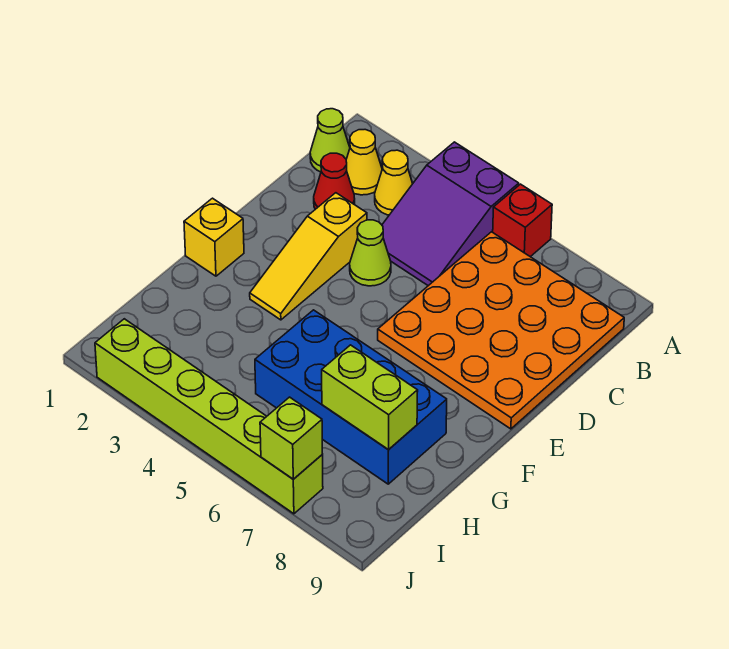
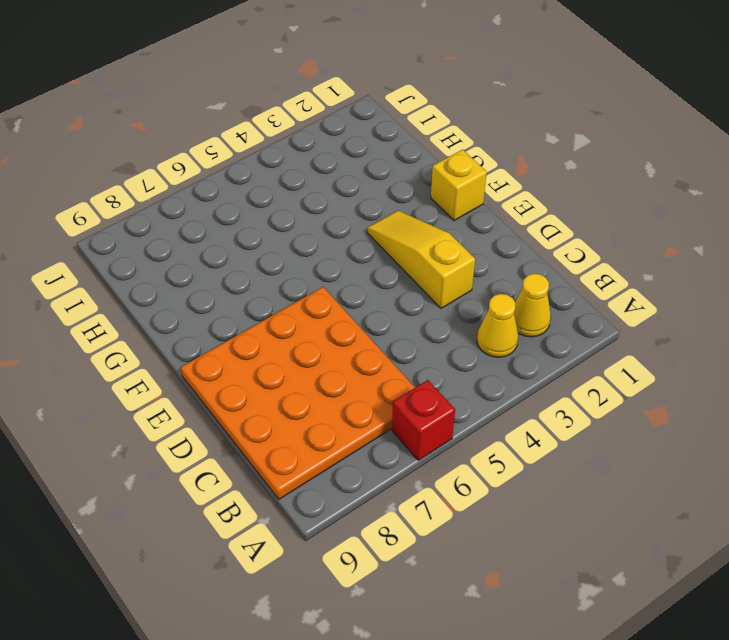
none -> purple slope A4:C5 level 1 top A
none -> lime cone B1 level 1
none -> red cone C2 level 1

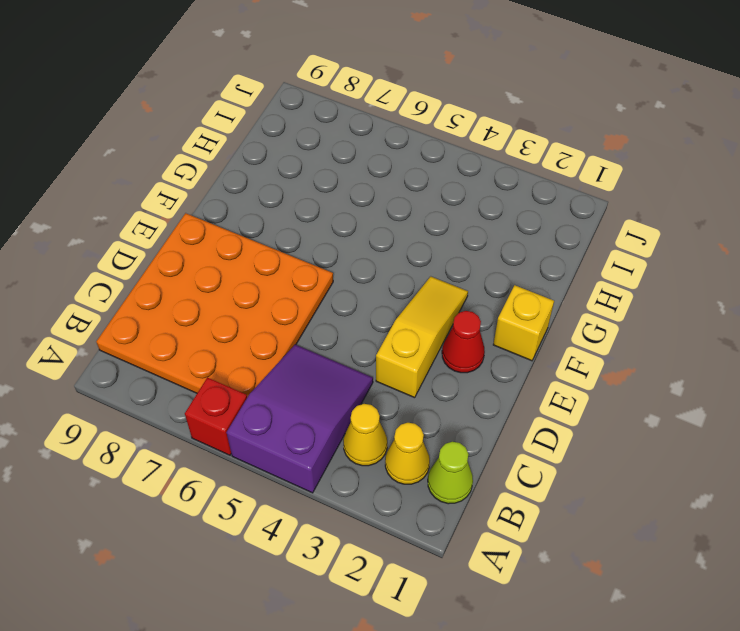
red cone E2 level 1 -> red cone C2 level 1
none -> lime cone D4 level 1
none -> blue brick G5:H8 level 1
none -> lime brick J2:J7 level 1

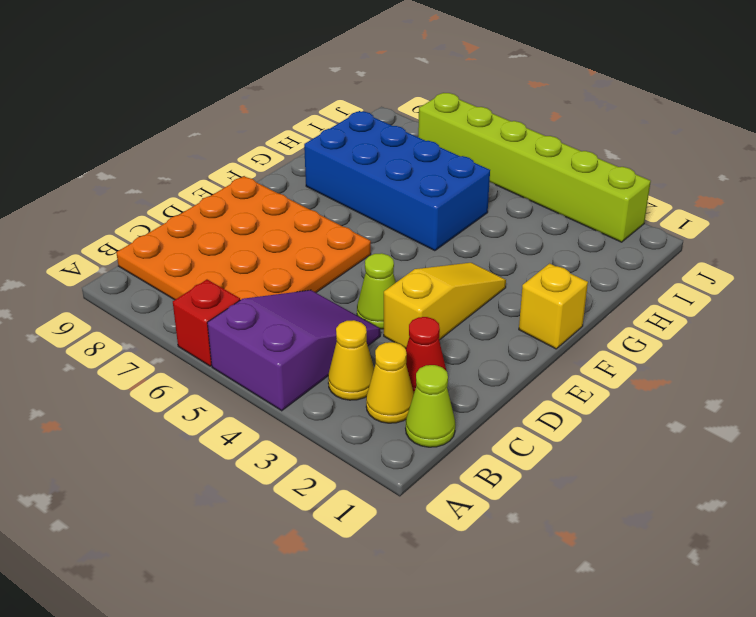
none -> lime brick H7:H8 level 2
none -> lime brick J7 level 2

